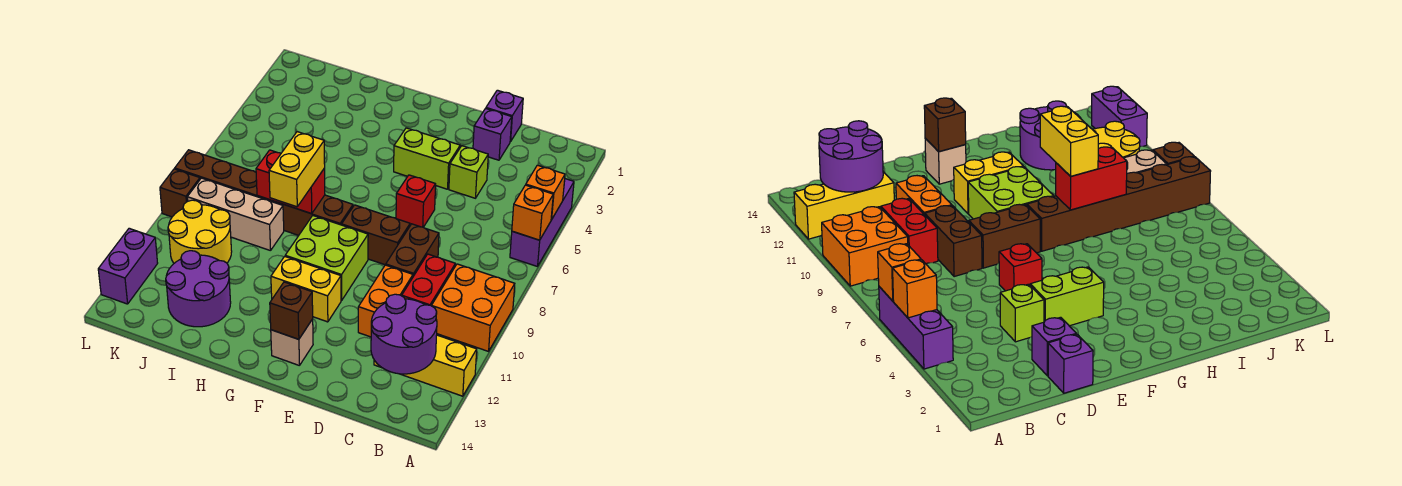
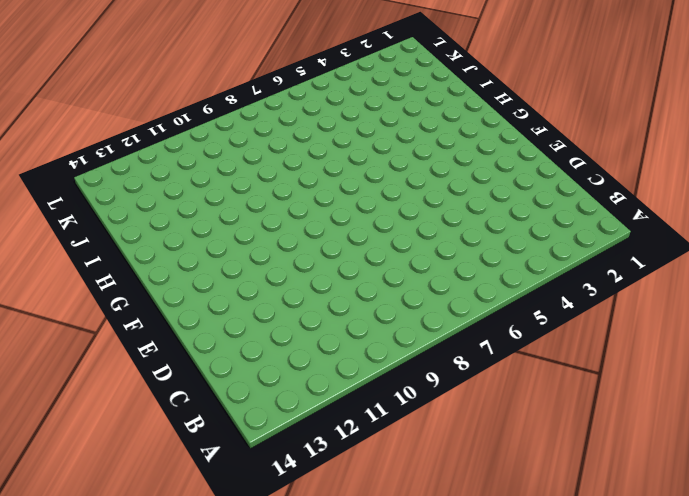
none -> purple brick A4:A6 level 1
none -> orange brick A9:B10 level 1
none -> yellow brick A12:C12 level 1

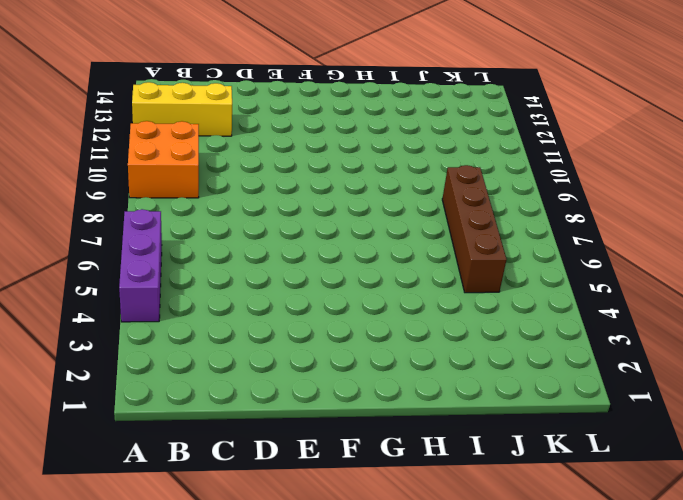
brown brick J5:J8 level 1 -> brown brick G8:L8 level 1
none -> red brick C9:C10 level 1
none -> purple brick D1 level 1
none -> purple brick D2 level 1

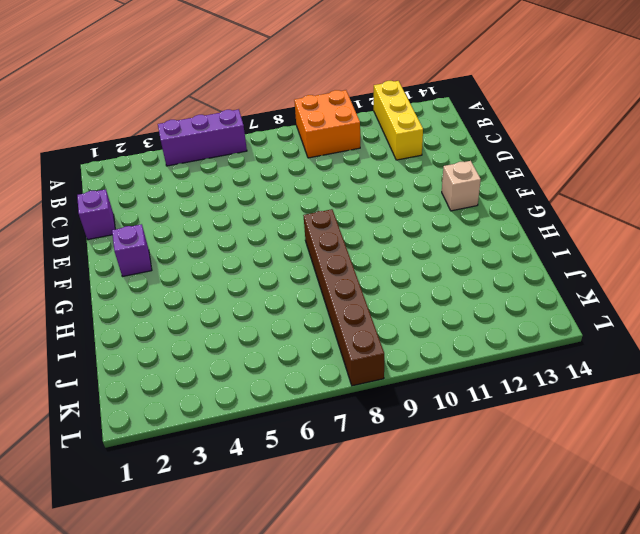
purple brick F2 level 1 -> purple brick D2 level 1
none -> red brick C9:C10 level 1
none -> lime brick D4 level 1
none -> brown brick D8:D9 level 1

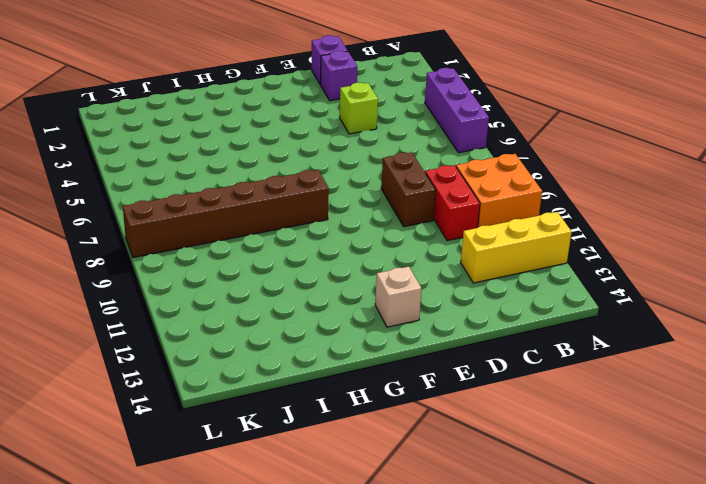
none -> orange brick D10:D11 level 1
none -> lime brick E4:F4 level 1
none -> red brick E6 level 1

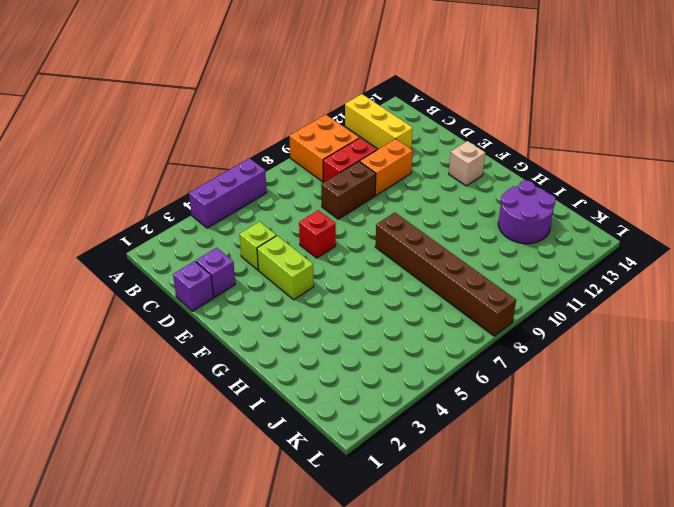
none -> brown brick E8:F8 level 1
none -> lime brick F9:G10 level 1
none -> yellow brick F11:G11 level 1

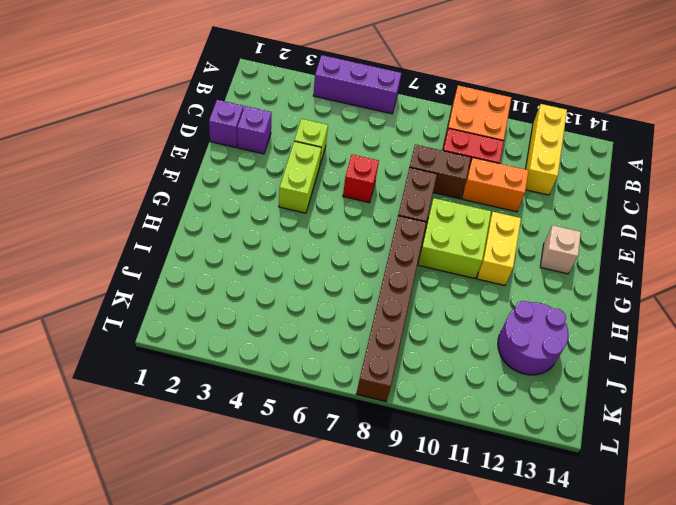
none -> tan brick I9:K9 level 1
none -> yellow round brick J10:K11 level 1
none -> brown brick L9 level 1

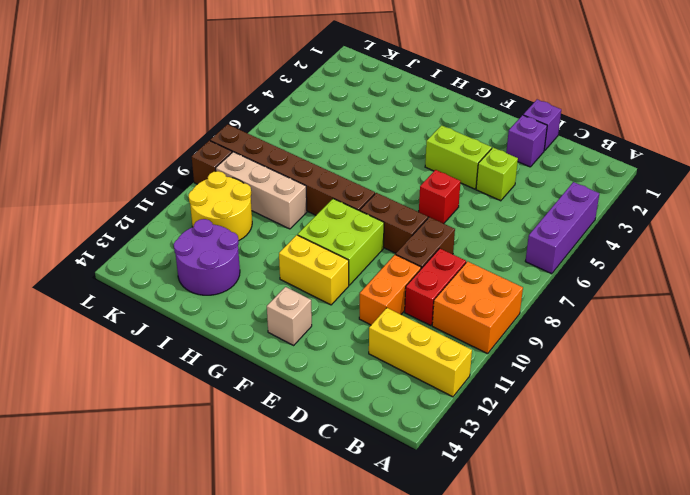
none -> purple brick L12:L13 level 1
none -> orange brick A5 level 2
none -> orange brick A6 level 2

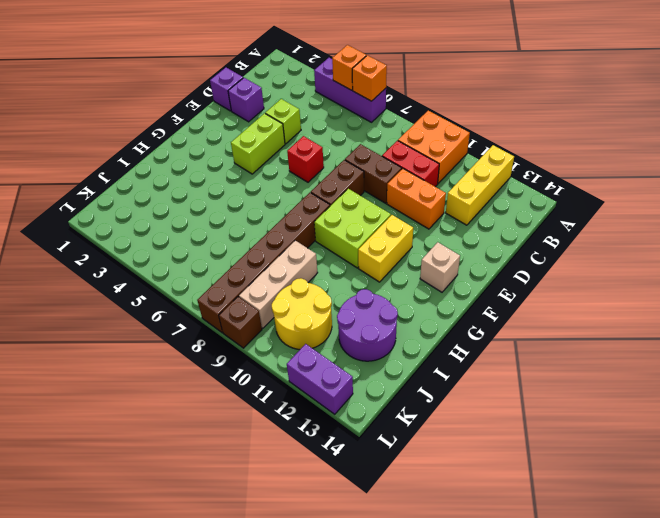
none -> purple round brick B12:C13 level 2
none -> brown brick F13 level 2
none -> red brick H8:I8 level 2

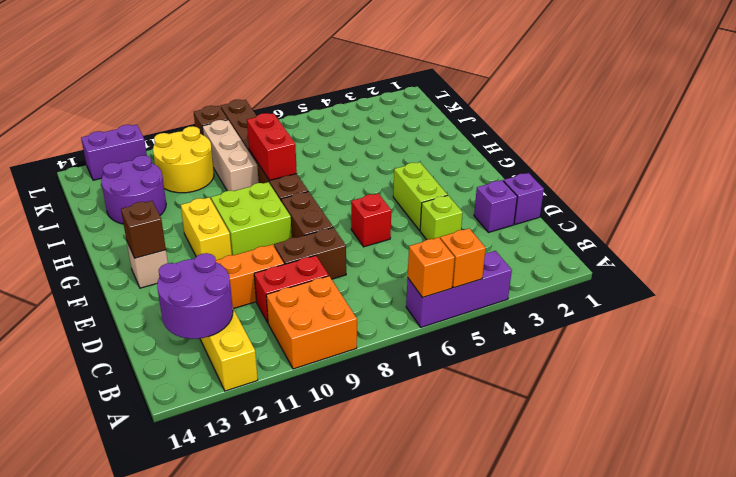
none -> yellow brick H8:H9 level 3

